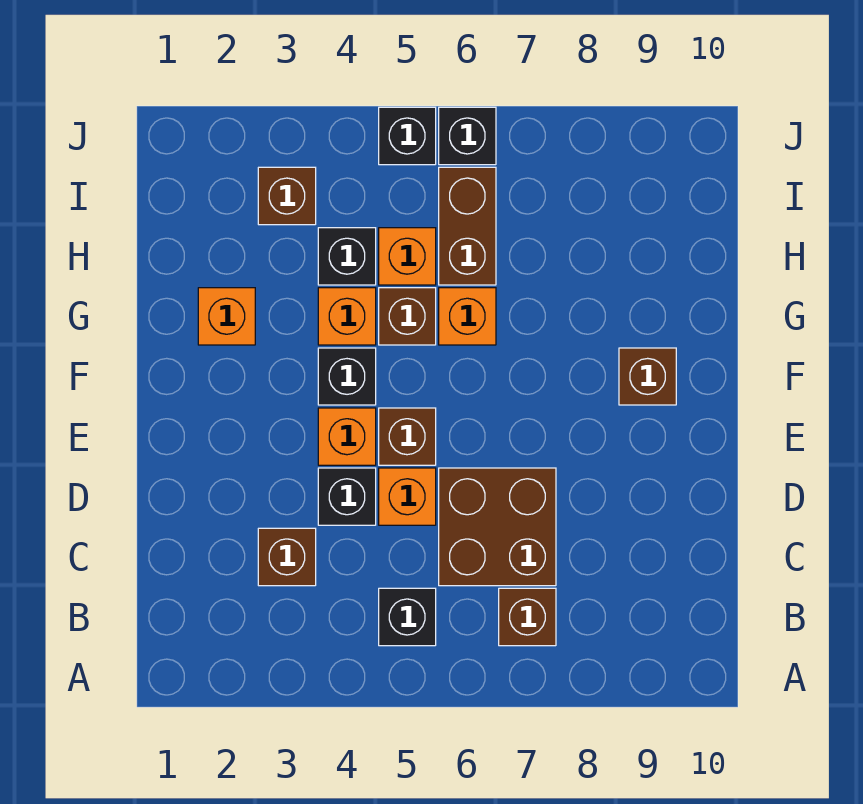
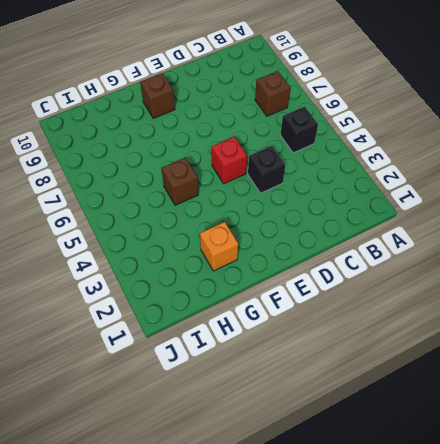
red brick E5 level 1 -> brown brick E5 level 1
none -> brown brick C3 level 1
none -> brown brick C6:D7 level 1
none -> orange brick D5 level 1

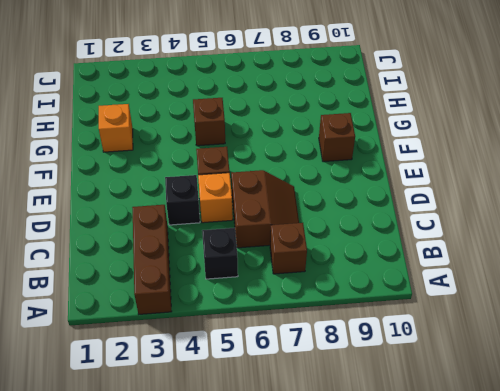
brown brick A3:C3 level 1 -> brown brick C3 level 1
brown slope C6:D7 level 1 top 6 -> brown brick C6:D7 level 1
none -> orange brick E4 level 1
none -> black brick F4 level 1
none -> orange brick G4 level 1

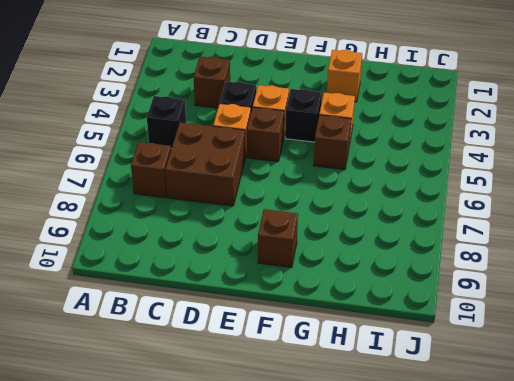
none -> orange brick G6 level 1
none -> black brick H4 level 1
none -> orange brick H5 level 1

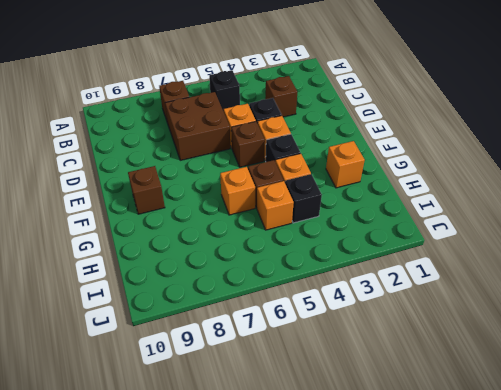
none -> brown brick H6:I6 level 1
none -> brown brick I3 level 1
none -> black brick J5 level 1

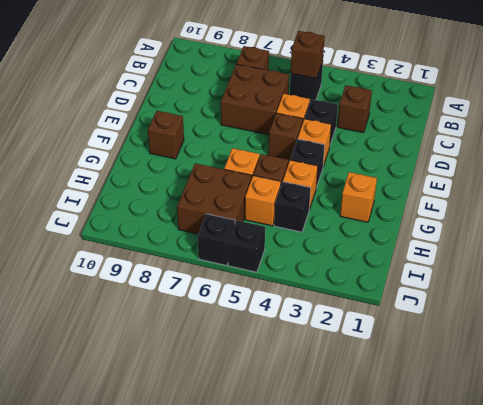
brown brick B5 level 2 -> brown brick I3 level 1
brown brick H6:I7 level 1 -> brown brick H6:I6 level 1

